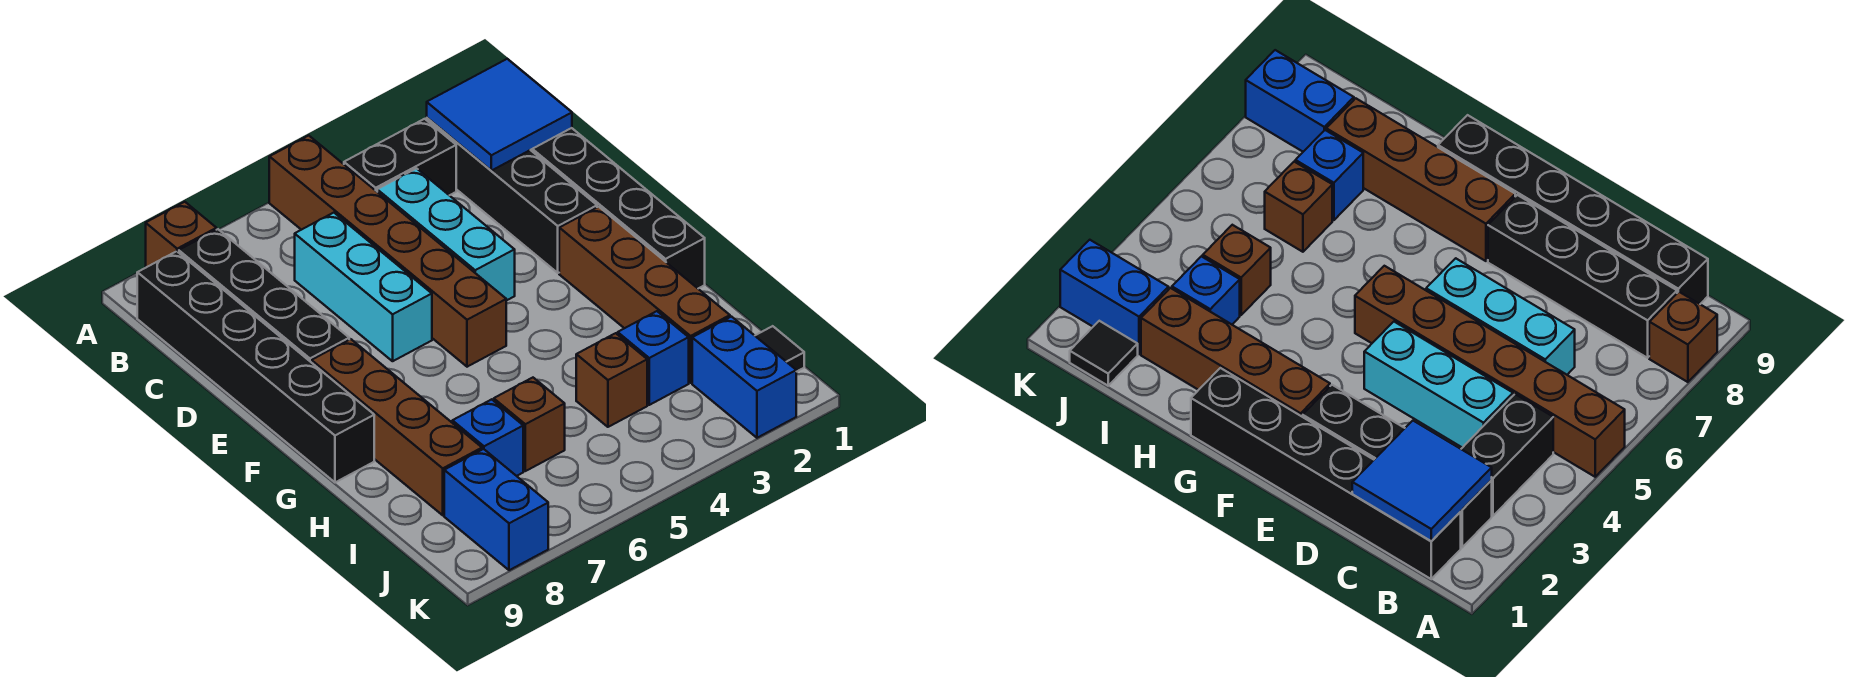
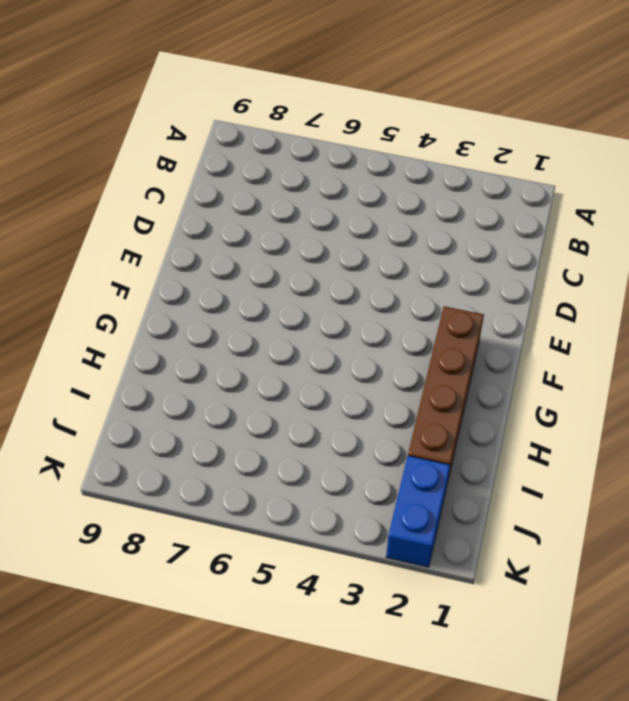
none -> brown brick A5:F5 level 1
none -> brown brick A8 level 1
none -> black brick B1:G1 level 1

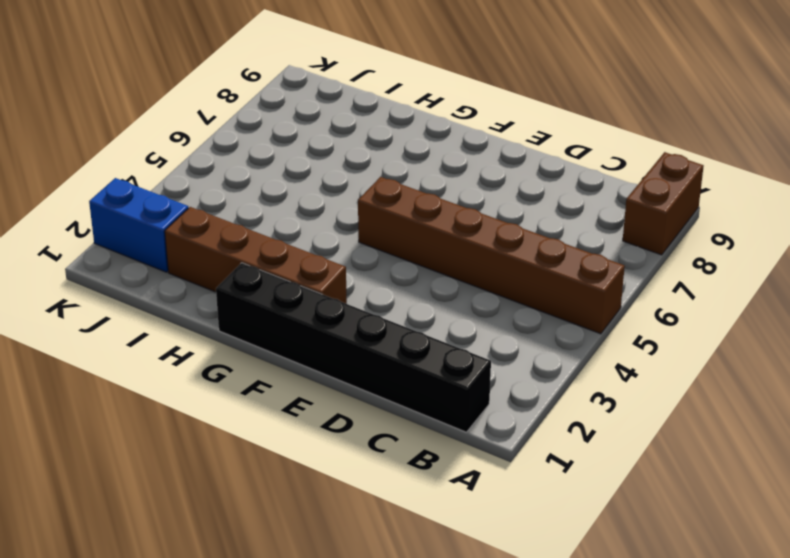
brown brick A8:A9 level 1 -> brown brick A8 level 1
none -> black brick B2:E2 level 1
none -> black brick B3:B4 level 1
none -> black brick B8:E8 level 1

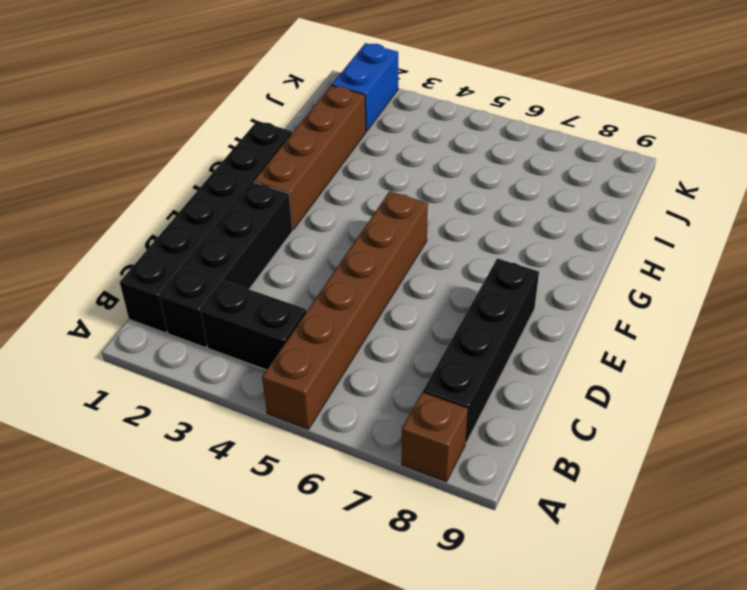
none -> black brick B9:G9 level 1
none -> cyan brick C4:E4 level 1
none -> cyan brick C6:E6 level 1

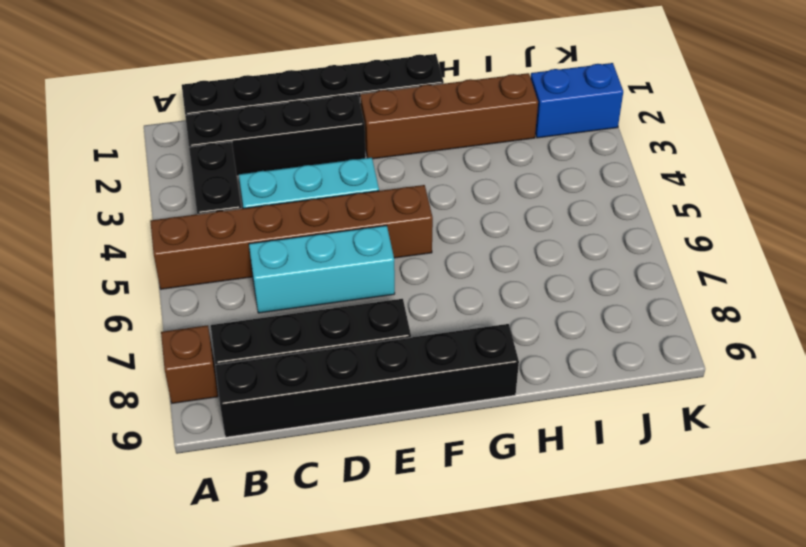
none -> brown brick F8:I8 level 1
none -> blue brick I3 level 1
none -> brown brick I4 level 1

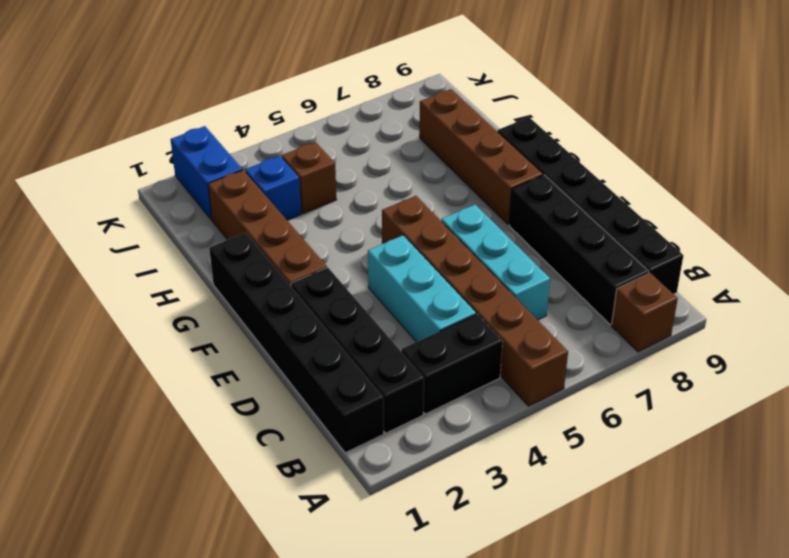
none -> brown brick I6 level 1
none -> blue brick I7 level 1
none -> black tile J1 level 1

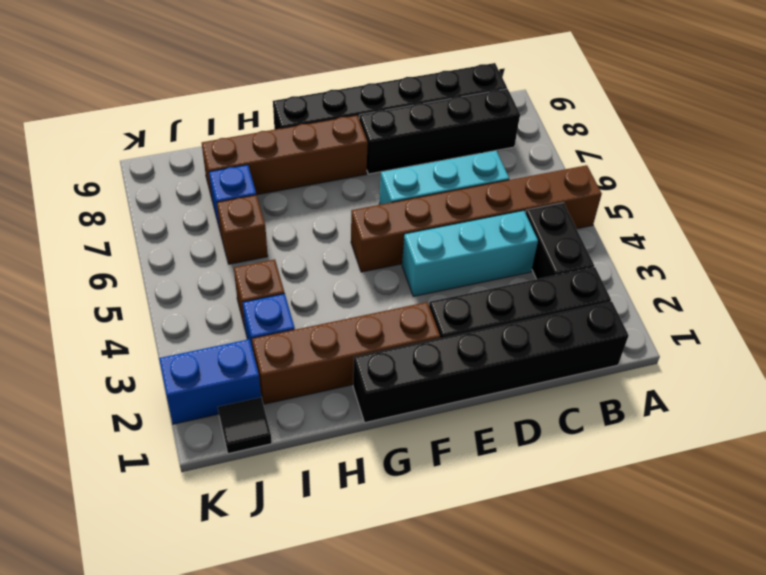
none -> brown brick A8 level 1
none -> blue brick J8:K8 level 1
none -> blue tile B1:C2 level 2

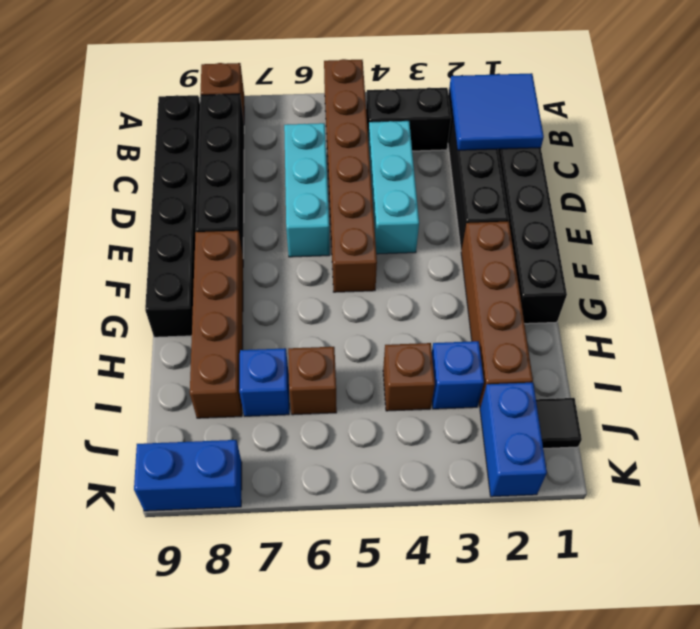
blue brick K8:K9 level 1 -> blue brick J8:K8 level 1

